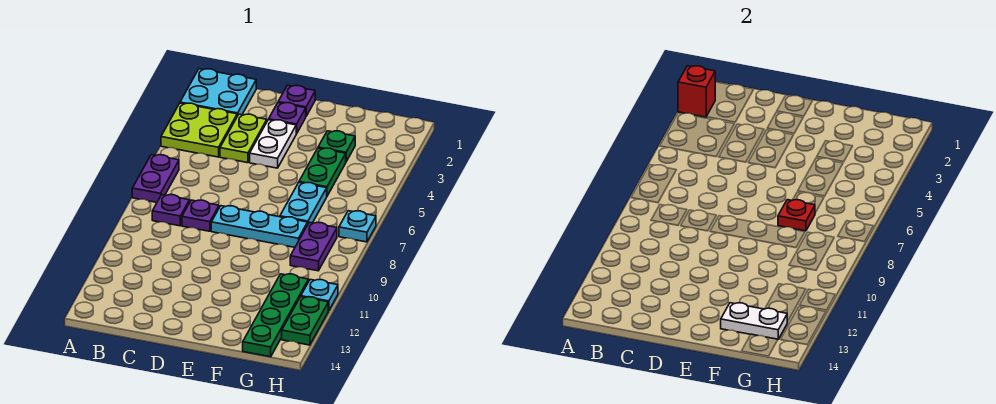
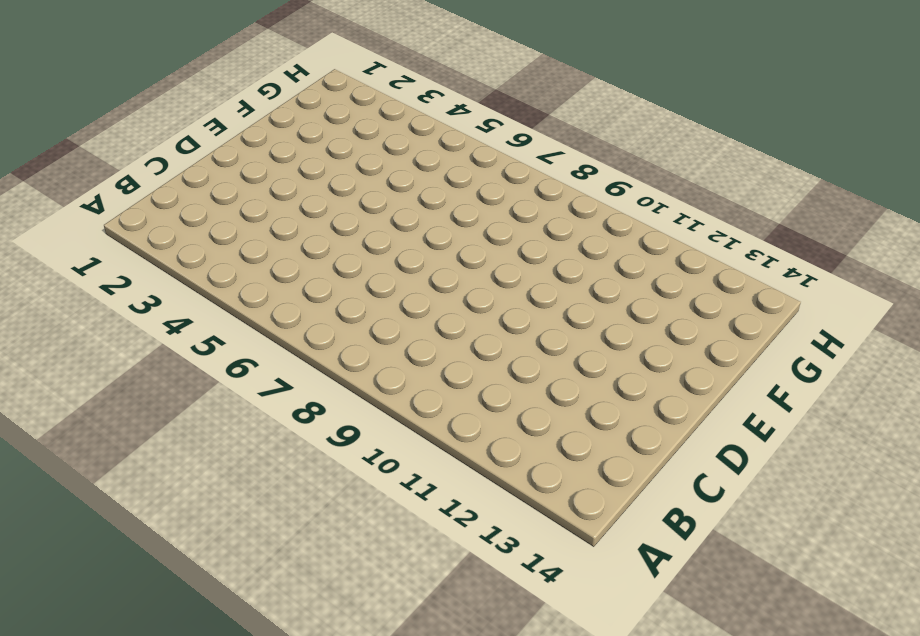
none -> cyan plate A1:B2 level 1
none -> lime plate A3:B4 level 1
none -> purple plate A6:A7 level 1

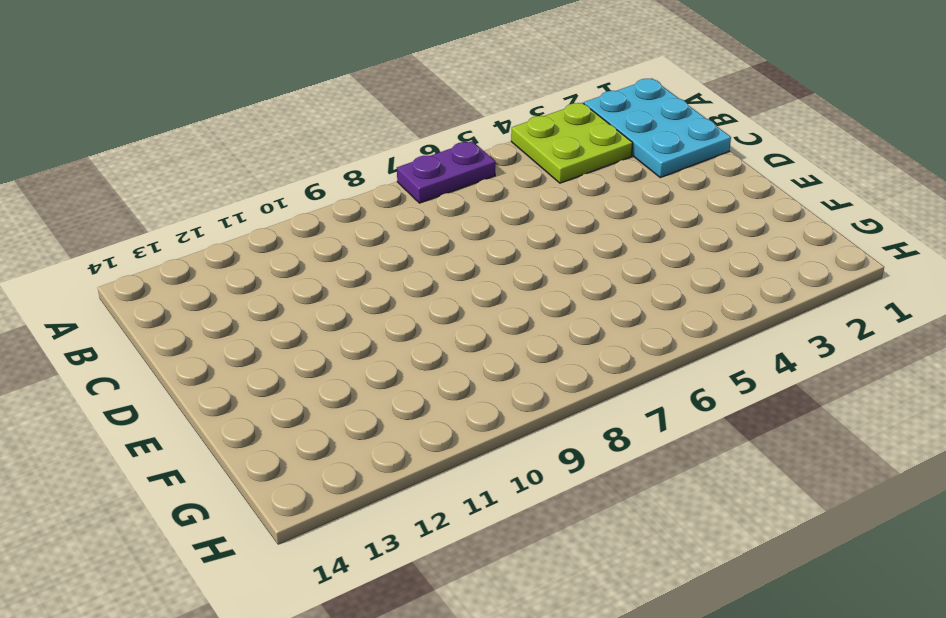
cyan plate A1:C2 level 1 -> cyan plate A1:B2 level 1
none -> purple plate B8 level 1
none -> lime plate C3:C4 level 1
none -> purple plate C8 level 1

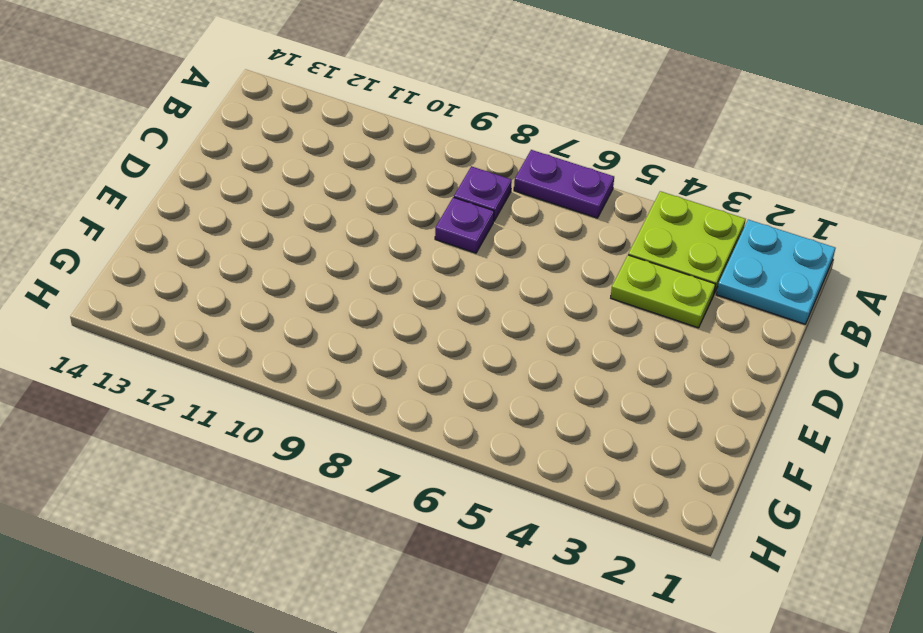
none -> purple plate D1 level 1
none -> purple plate D2 level 1
none -> white plate D3:D4 level 1

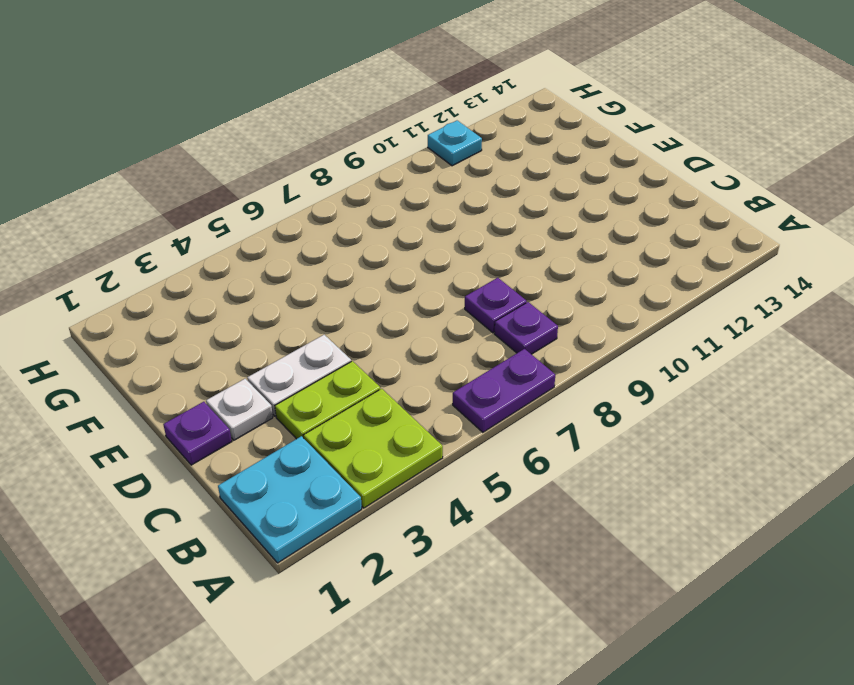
white plate D2 level 1 -> purple plate D2 level 1
none -> cyan plate D8:F8 level 1
none -> green plate F3 level 1
none -> green plate F4:F5 level 1

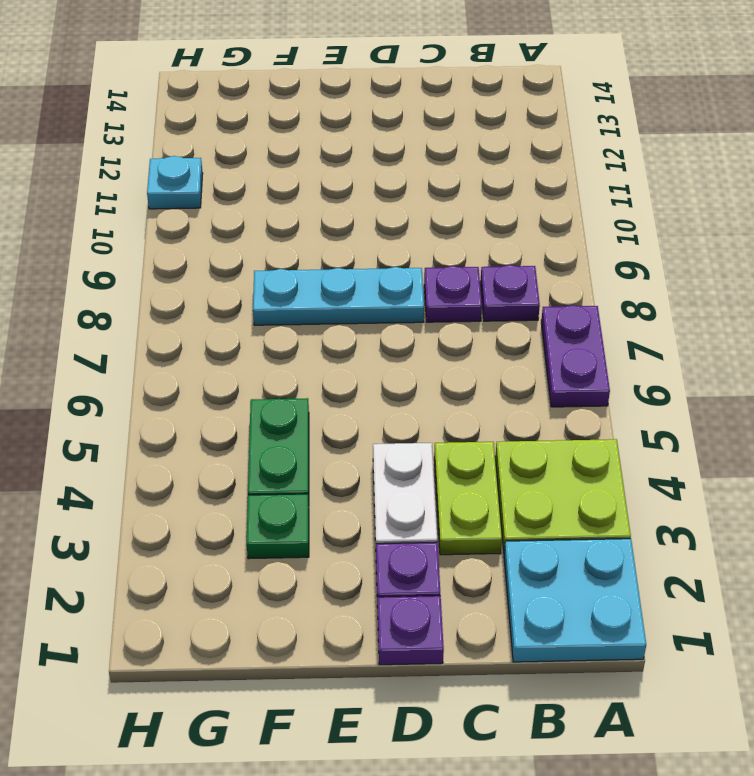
none -> cyan plate F6:F7 level 1
none -> purple plate G8:G9 level 1
none -> green plate G11:G14 level 1

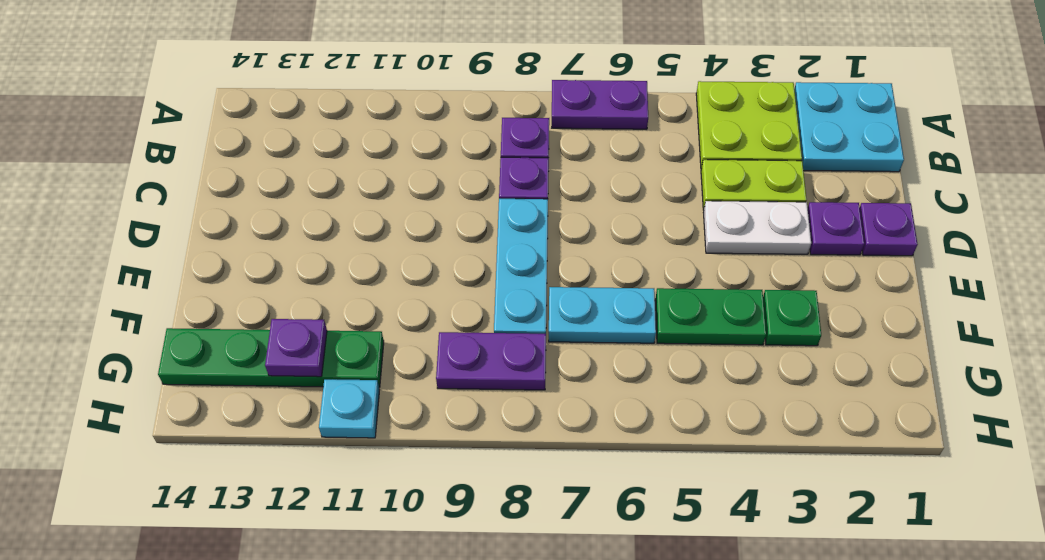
purple plate G12 level 2 -> none
none -> cyan plate H7 level 1
none -> green plate H12:H13 level 1
none -> red brick A2 level 2

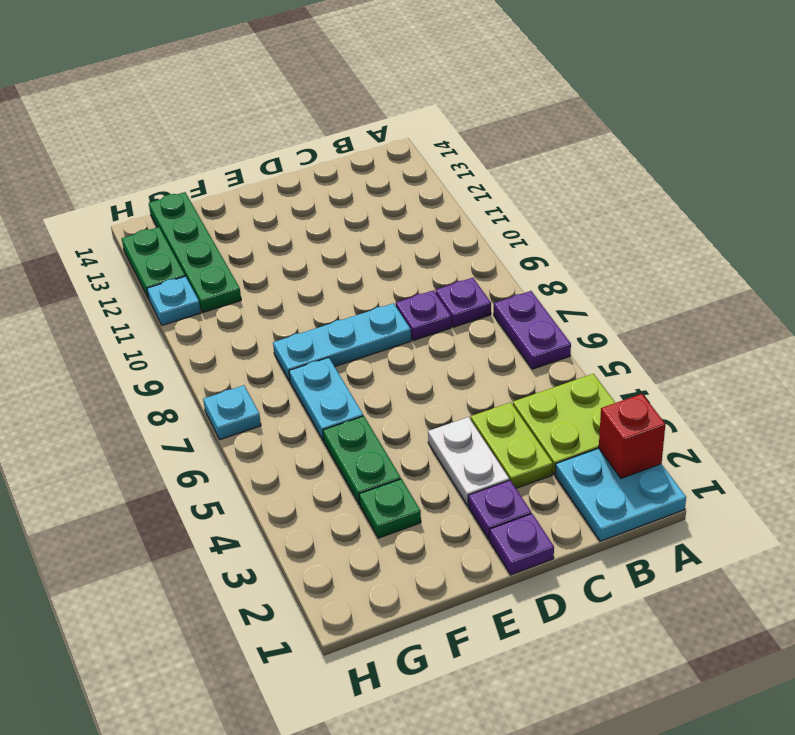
none -> purple plate G8:G9 level 1
none -> red plate F7 level 2
none -> white plate F13:G13 level 2

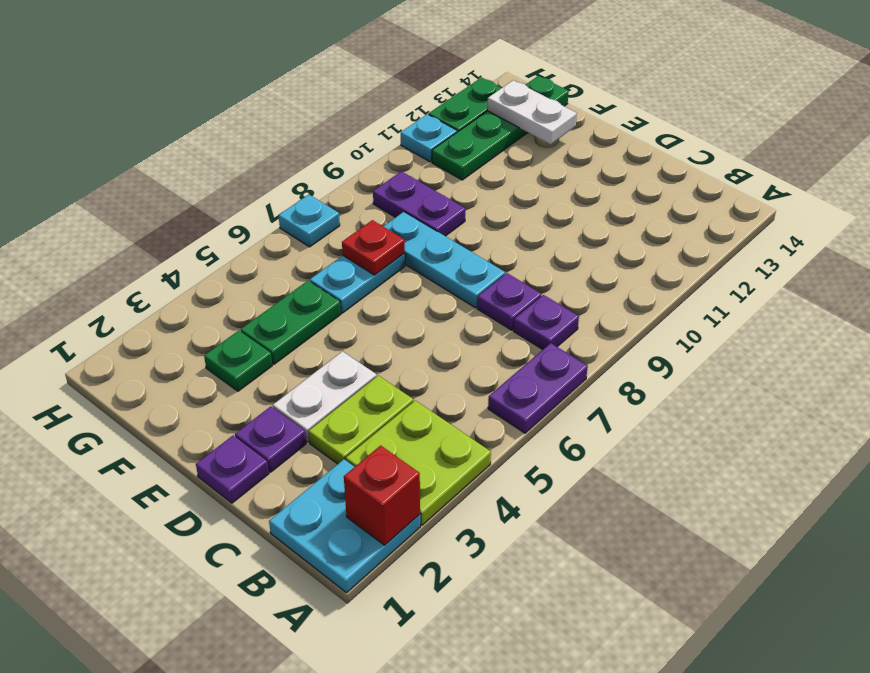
purple plate F9:G9 level 1 -> purple plate G8:G9 level 1

